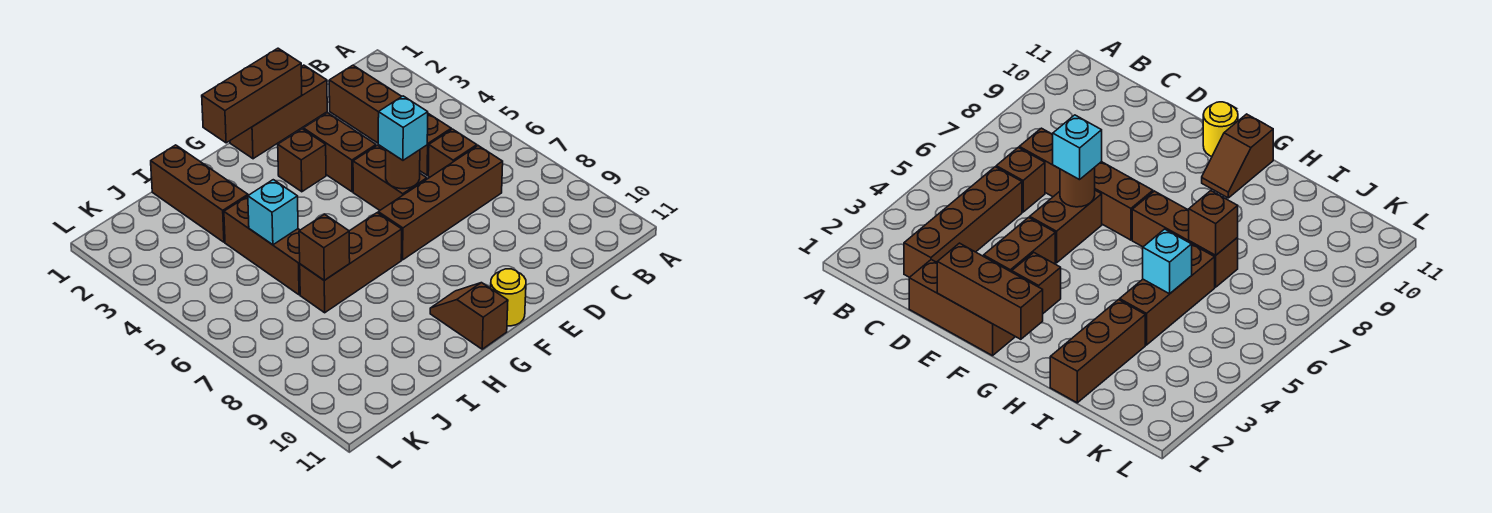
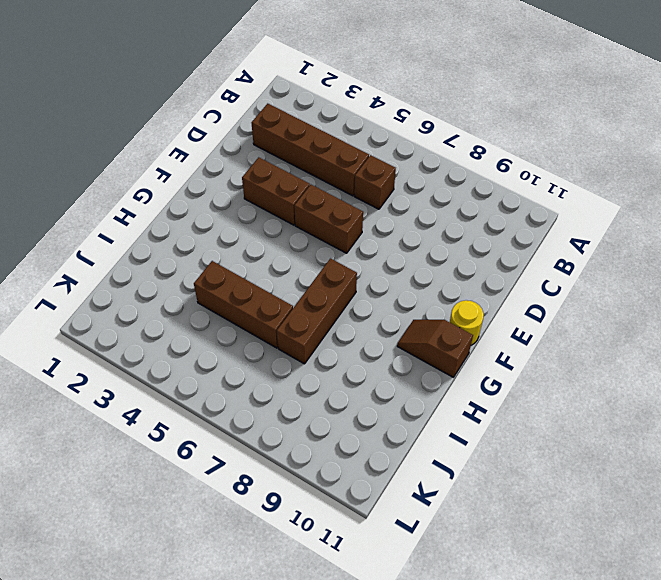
none -> brown brick C7:F7 level 1
none -> brown brick D1:F1 level 1
none -> brown brick F3 level 1

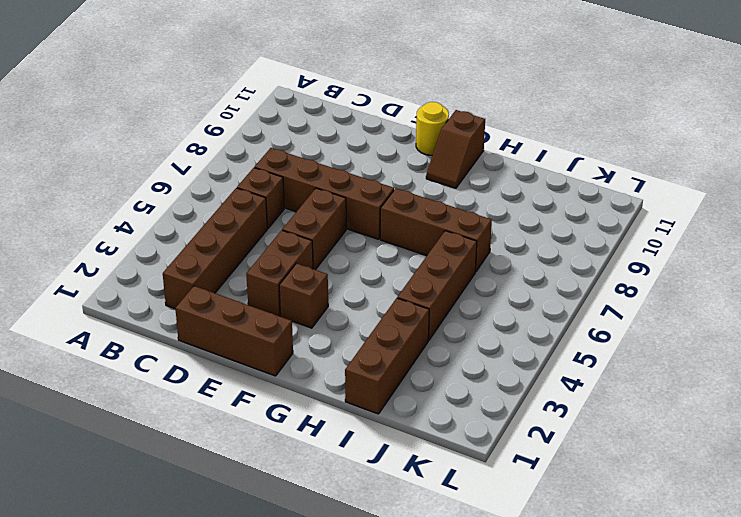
none -> brown brick E1:G1 level 2
none -> brown round brick E6 level 2
none -> cyan brick I5 level 2

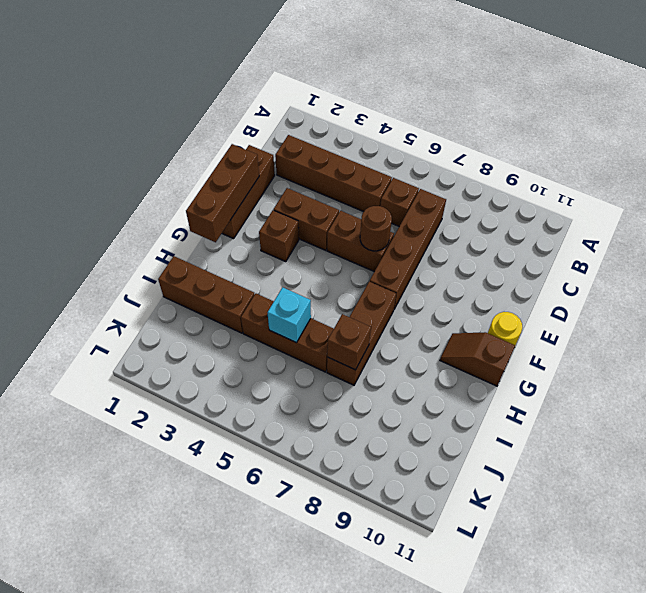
none -> cyan brick E6 level 3

